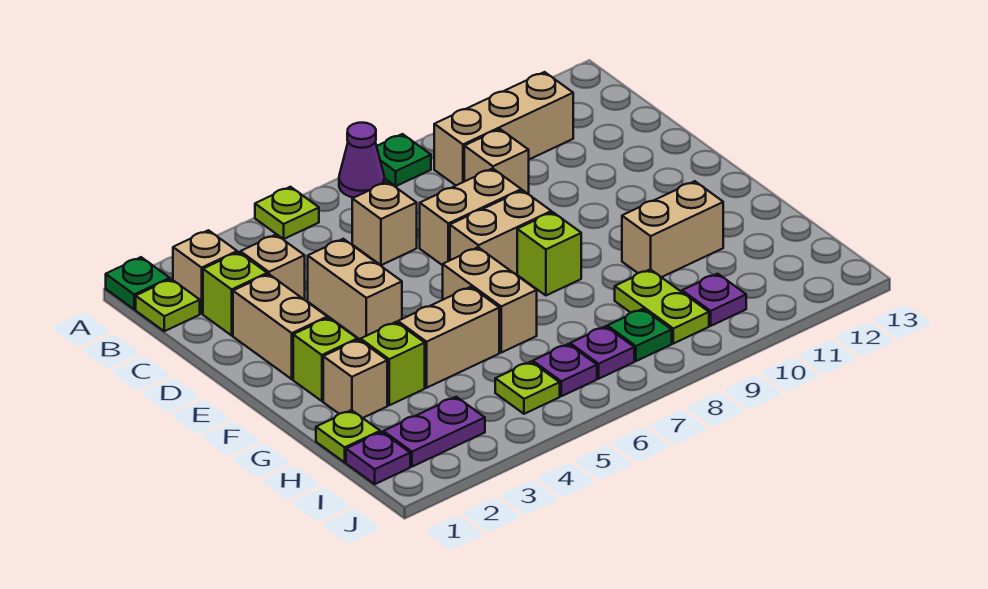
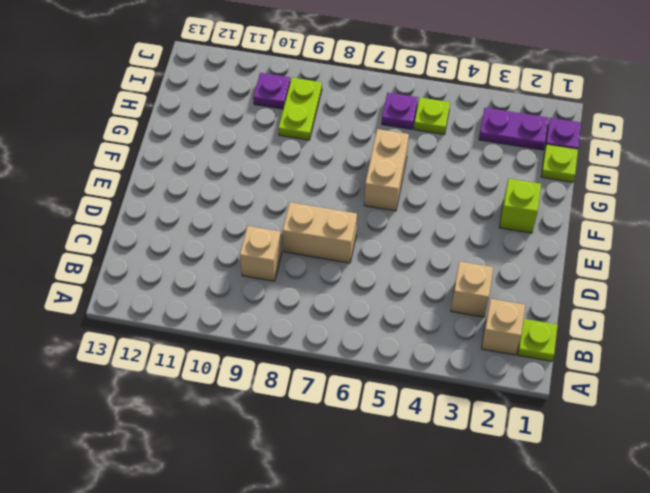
none -> green plate A1 level 1
none -> lime plate A5 level 1
none -> purple cone A7 level 1
none -> green plate A8 level 1

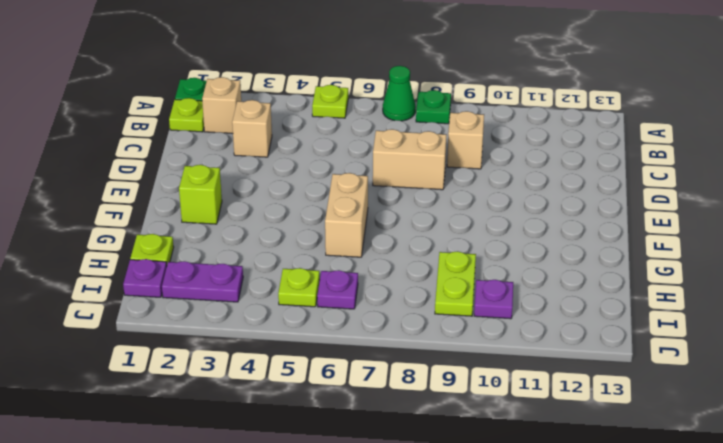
green cone A7 level 1 -> purple cone A7 level 1
none -> tan brick B9:B11 level 1
none -> lime brick C2 level 1
none -> tan brick C6 level 1
none -> tan brick D2:E2 level 1

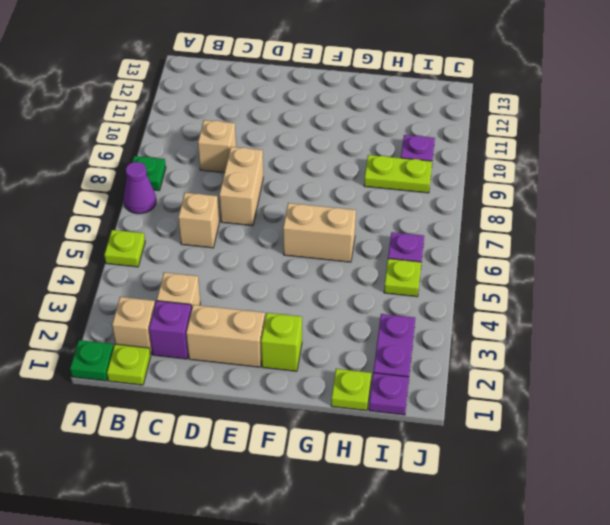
purple brick C2 level 1 -> lime brick C2 level 1
none -> tan brick B9:B11 level 1
none -> tan brick D4:E4 level 1
none -> tan brick E7:E8 level 1
none -> lime brick F8 level 1

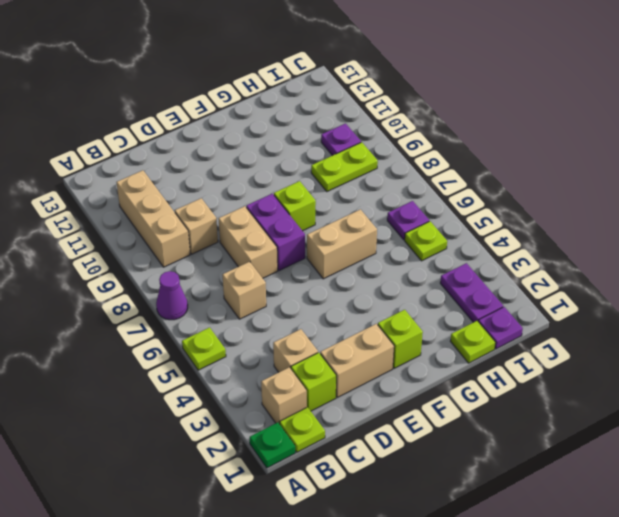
purple brick E7:E8 level 1 -> tan brick E7:E8 level 1
none -> green plate A8 level 1
none -> tan brick D4:E4 level 1
none -> tan brick G2 level 1
none -> lime brick G3 level 1

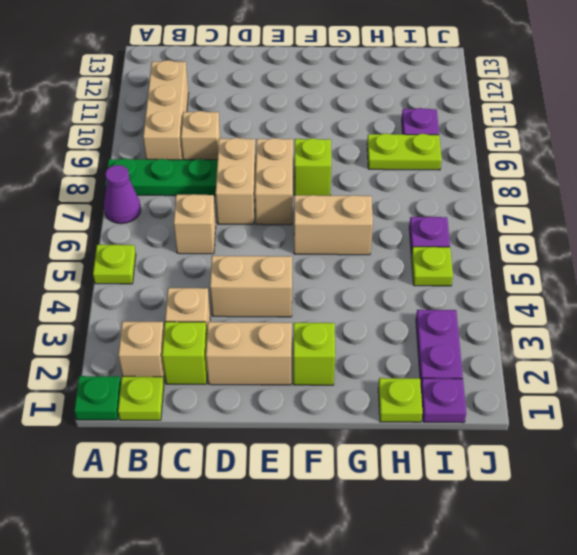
green plate A8:C8 level 1 -> green plate A8 level 1
none -> tan brick G2 level 1
none -> lime brick G3 level 1
none -> tan brick G4:G5 level 1
none -> tan brick G10:G11 level 1

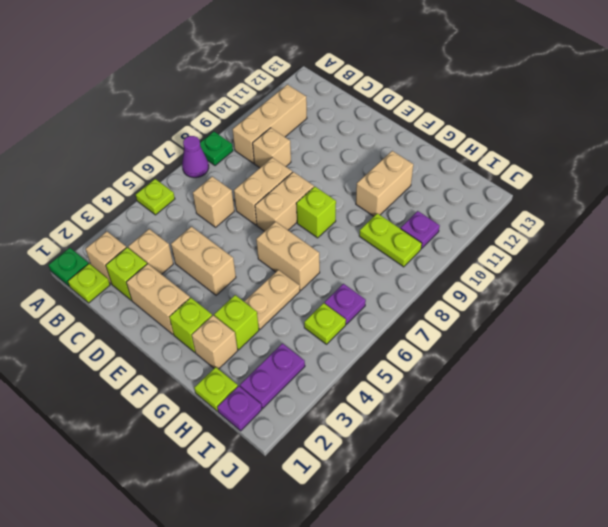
tan plate G4:G5 level 1 -> tan brick G4:G5 level 1
none -> purple plate I7 level 1
none -> green plate I8 level 1

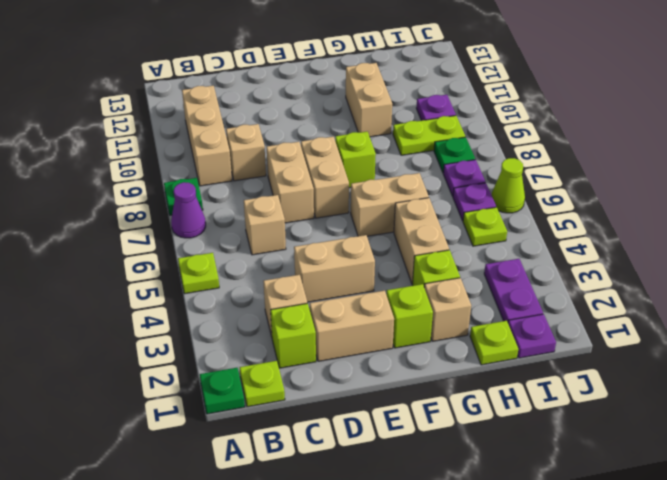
lime cone J6 level 1 -> none
none -> tan brick B2 level 1

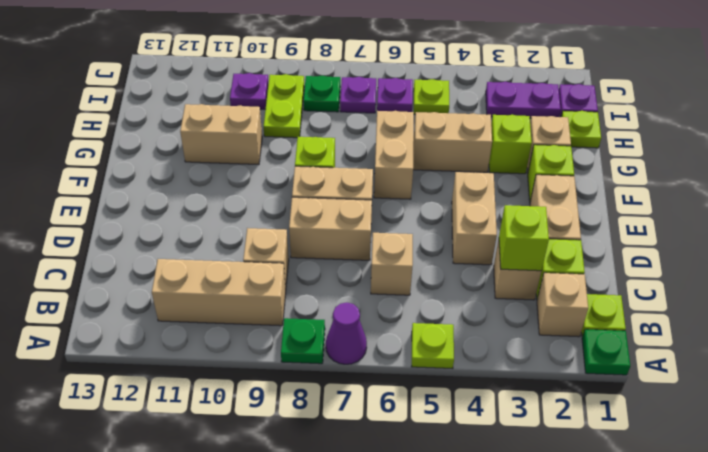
lime brick C3 level 2 -> none

